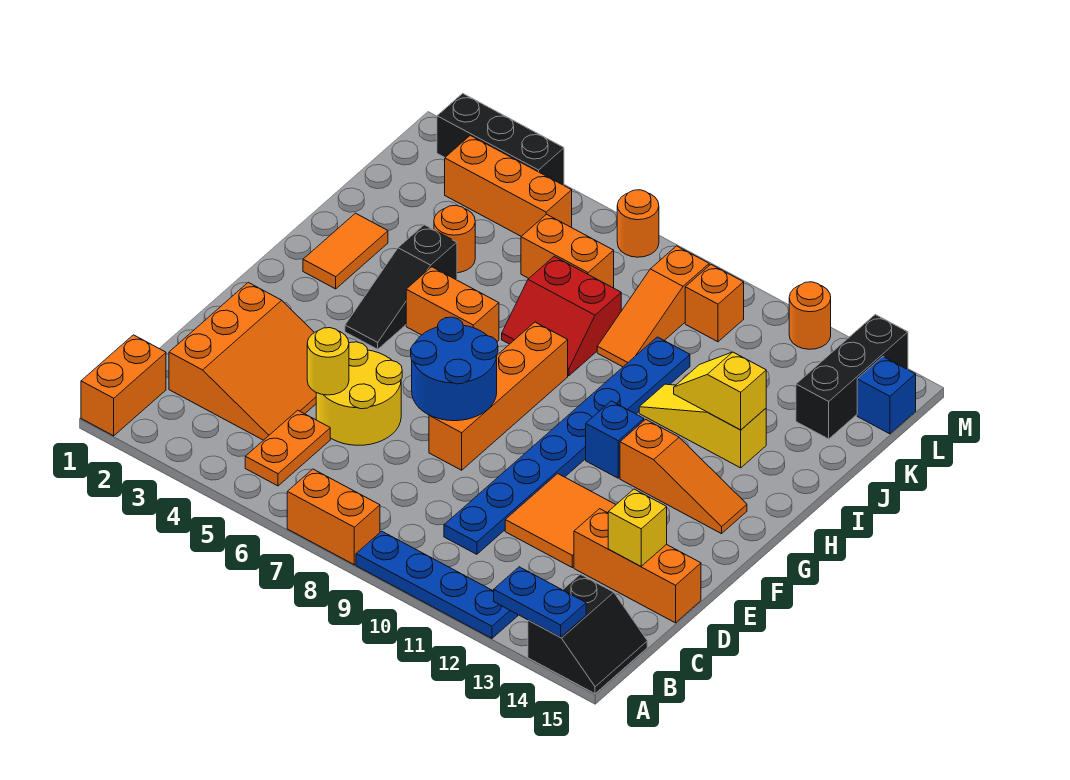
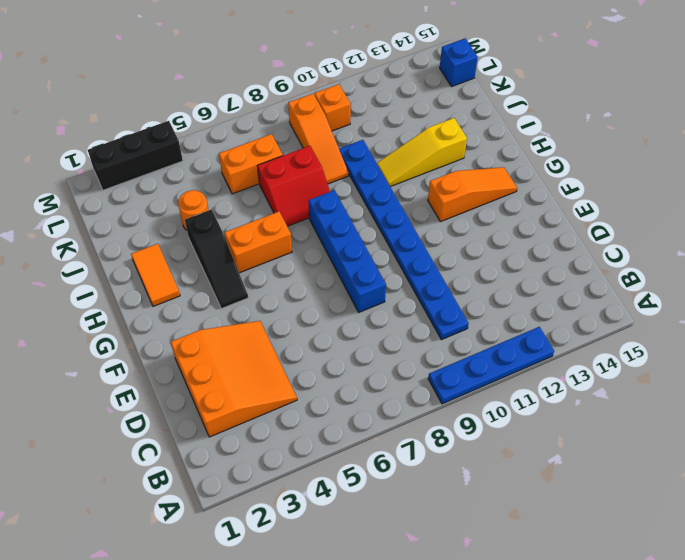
blue brick E8:H8 level 1 -> orange brick E8:H8 level 1
none -> orange brick A1:B1 level 1
none -> orange brick A7:A8 level 1
none -> black slope A14:B15 level 1 top 14
none -> orange plate B5:C5 level 1

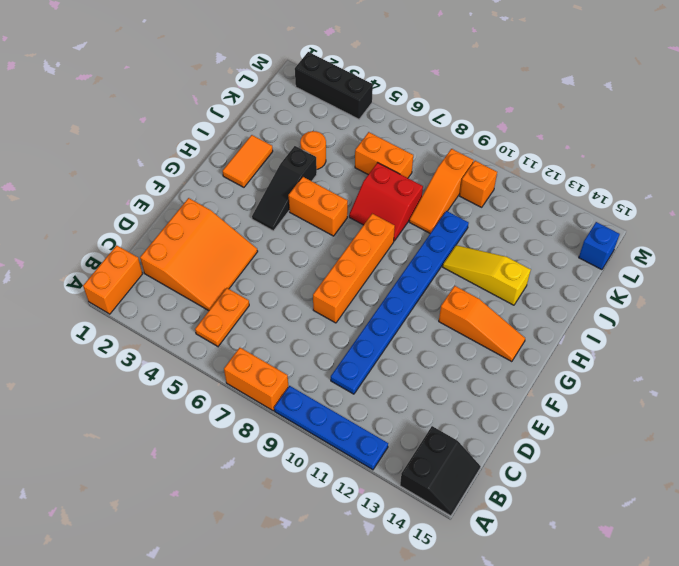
none -> yellow round brick D5:E6 level 1
none -> orange tile D11:E12 level 1
none -> orange brick D13:D15 level 1
none -> blue brick G11 level 1

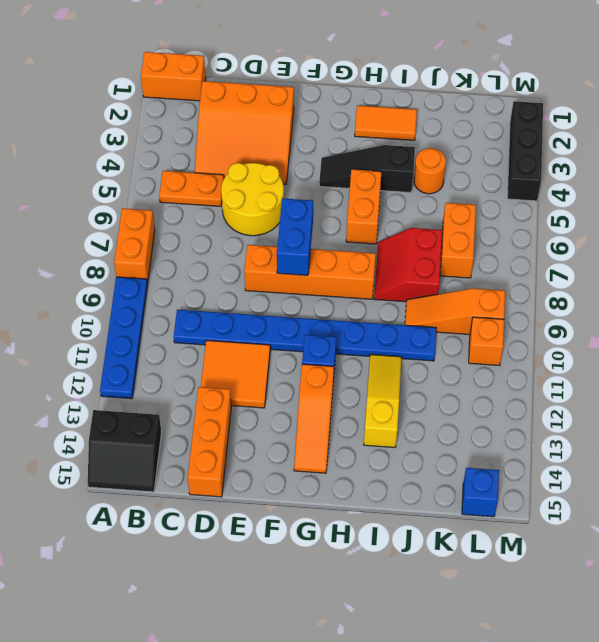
blue brick F7:F8 level 2 -> blue round brick E7:F8 level 2
none -> black brick K14:M14 level 1
none -> orange brick L3:L5 level 1
none -> orange round brick M7 level 1
none -> orange round brick M12 level 1

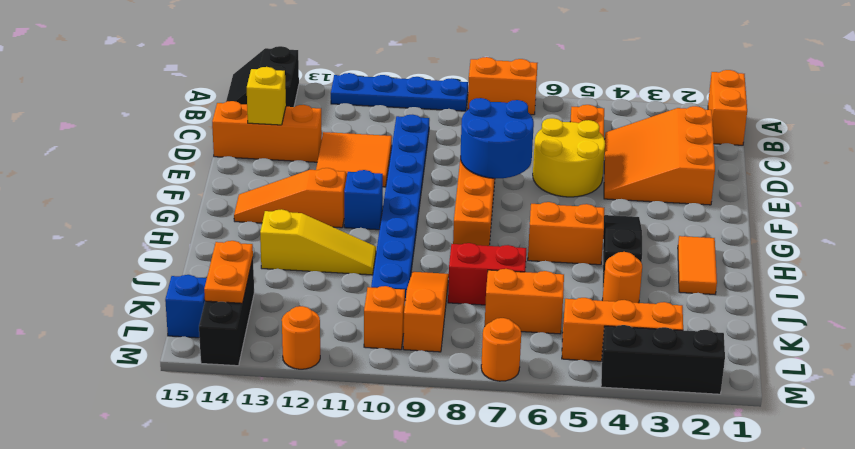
orange plate K14:L14 level 2 -> none
none -> blue plate A13:A14 level 2
none -> yellow round brick D5 level 2
none -> yellow slope I12:I13 level 2 top 13

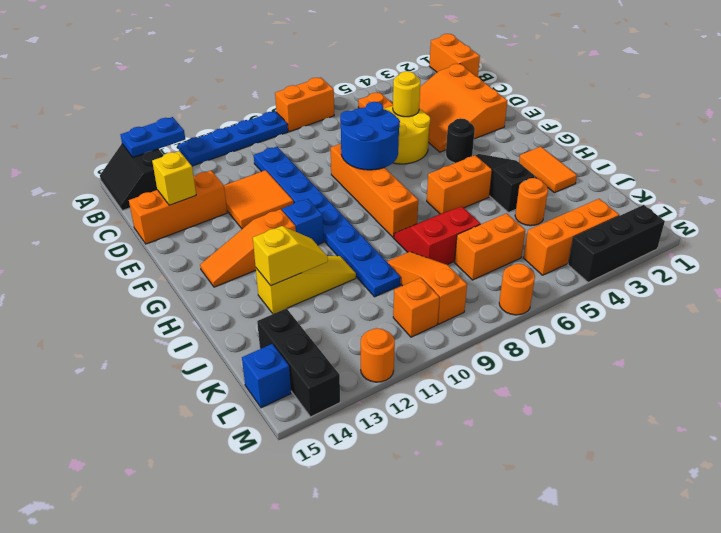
black round brick F4 level 1 -> none

